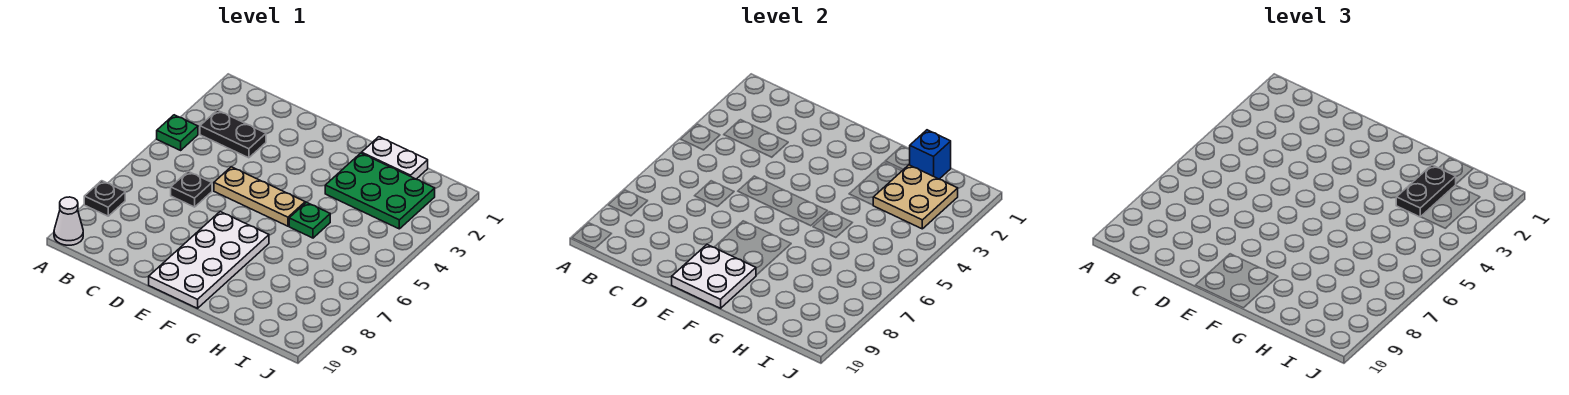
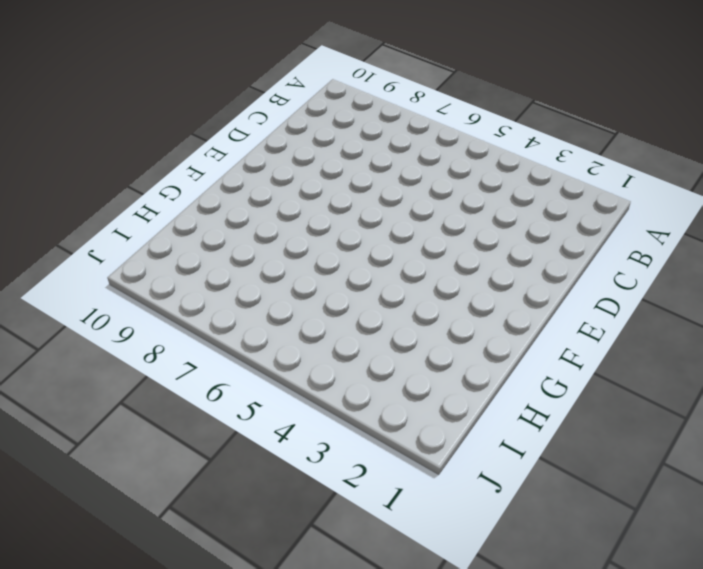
none -> green plate A4 level 1
none -> black plate A8 level 1
none -> white cone A10 level 1

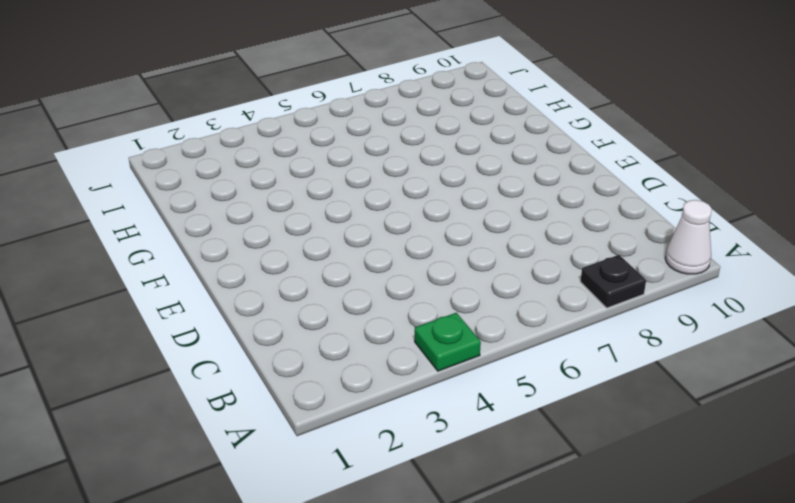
none -> black plate B3:C3 level 1
none -> black plate C6 level 1
none -> tan plate D5:F5 level 1

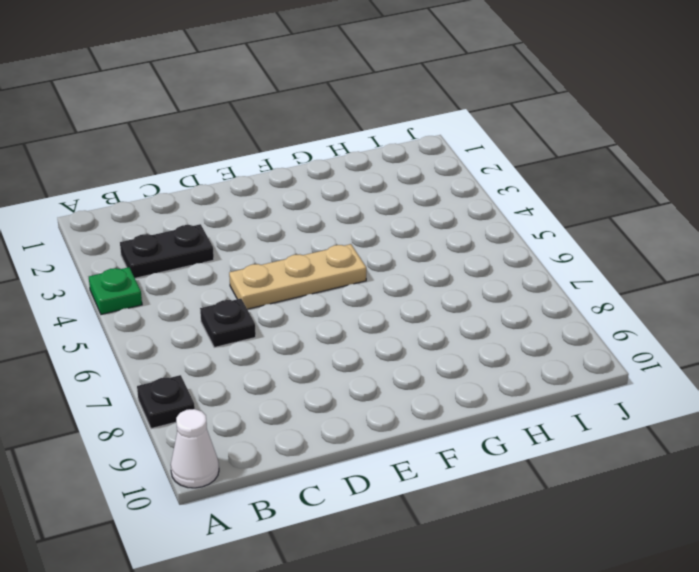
none -> white plate E7:F10 level 1
none -> white plate G1:H1 level 1
none -> green plate G2:I3 level 1

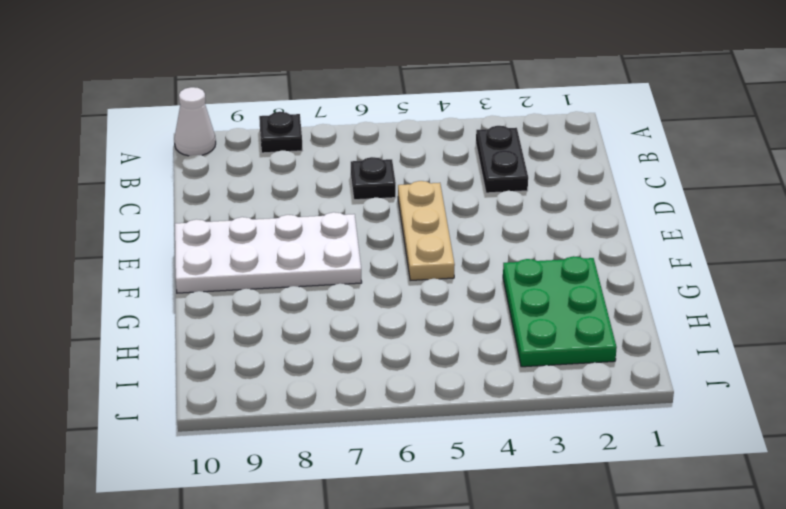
none -> green plate A4 level 1
none -> white plate G1:H1 level 1
none -> green plate G5 level 1

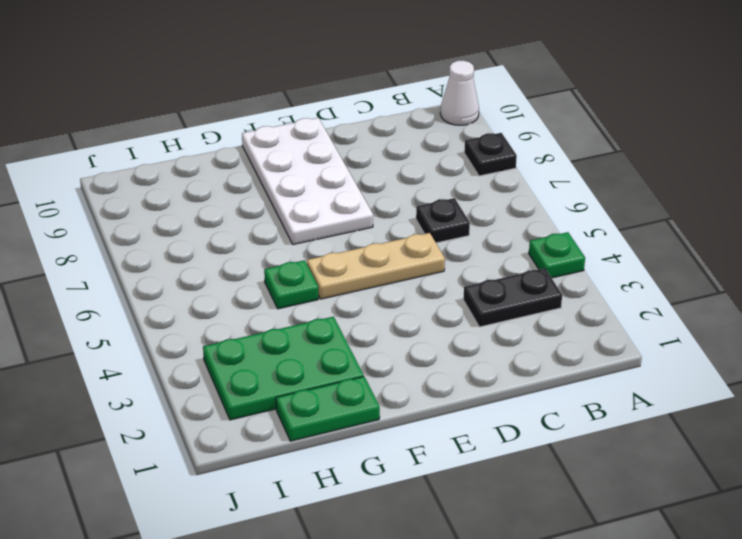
green plate G1:H1 level 1 -> white plate G1:H1 level 1
none -> white plate E9:F10 level 2
none -> blue brick H1 level 2
none -> tan plate H2:I3 level 2

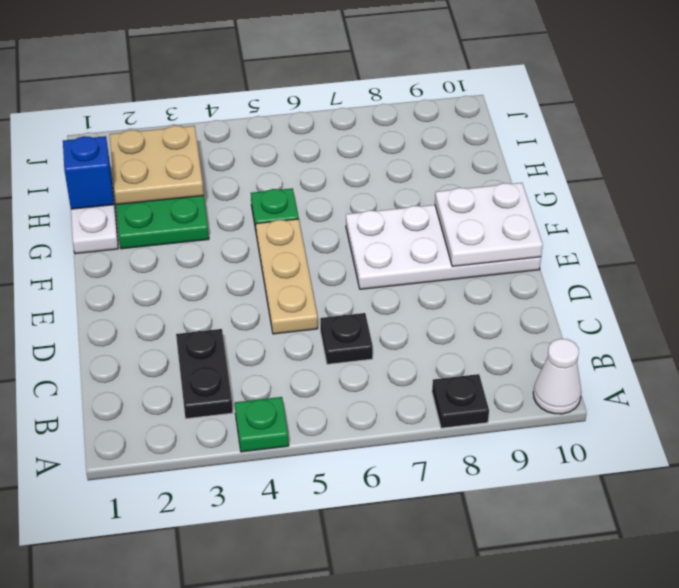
none -> black plate H2:H3 level 3

